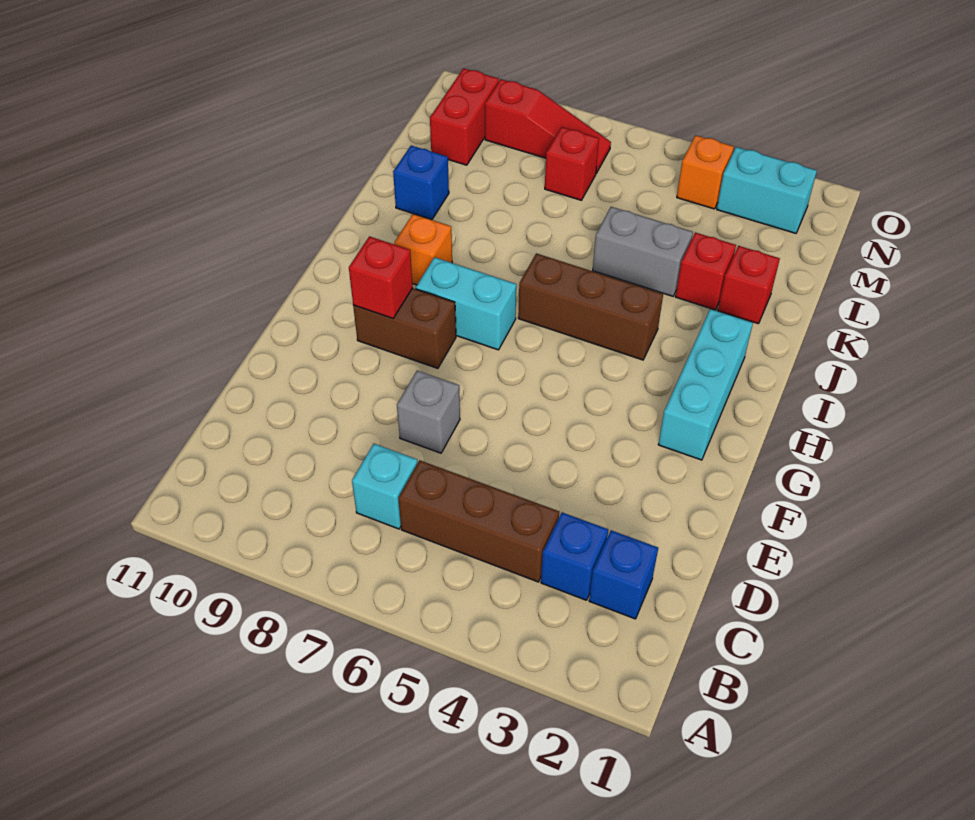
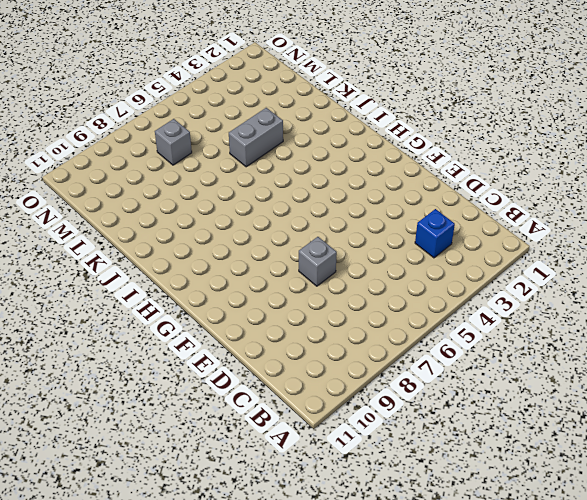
grey brick M7 level 1 -> red brick M7 level 1
none -> blue brick C2 level 1
none -> brown brick C4:C6 level 1
none -> cyan brick C7 level 1

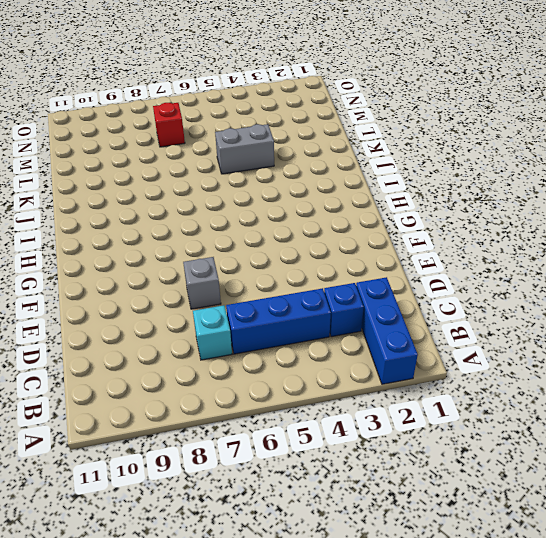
blue brick A2:C2 level 1 -> blue brick C2 level 1
blue brick C4:C6 level 1 -> brown brick C4:C6 level 1
none -> cyan brick G2:I2 level 1
none -> brown brick G8:G9 level 1
none -> cyan brick H7:H8 level 1

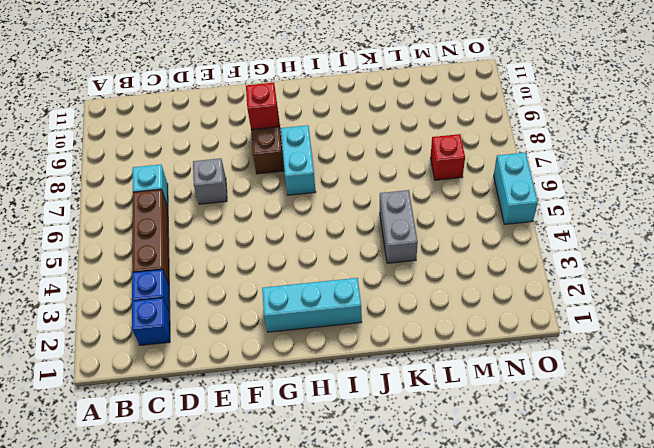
cyan brick O5:O6 level 1 -> cyan brick N2:N3 level 1
none -> brown brick I4:I6 level 1
none -> orange brick I9 level 1
none -> red brick K2 level 1

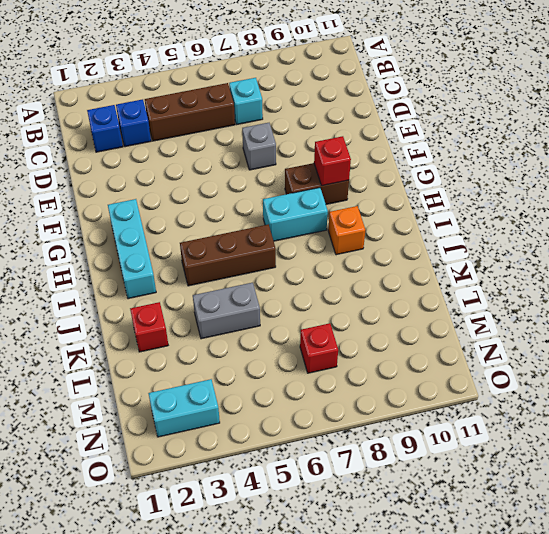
none -> red brick K3 level 1
none -> blue brick K10 level 1
none -> red brick M10:N10 level 1

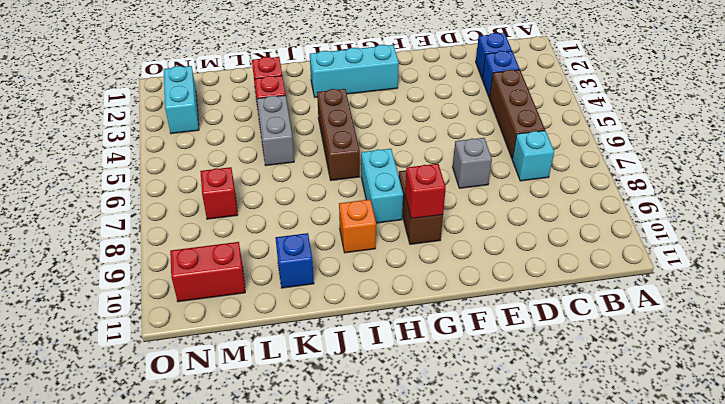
none -> orange brick N4 level 1
none -> red slope N7:N9 level 1 top 9

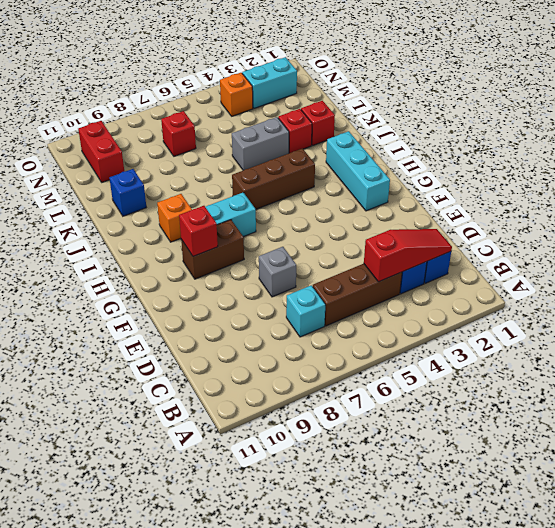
red slope C2:C4 level 2 top 4 -> red slope N7:N9 level 1 top 9

